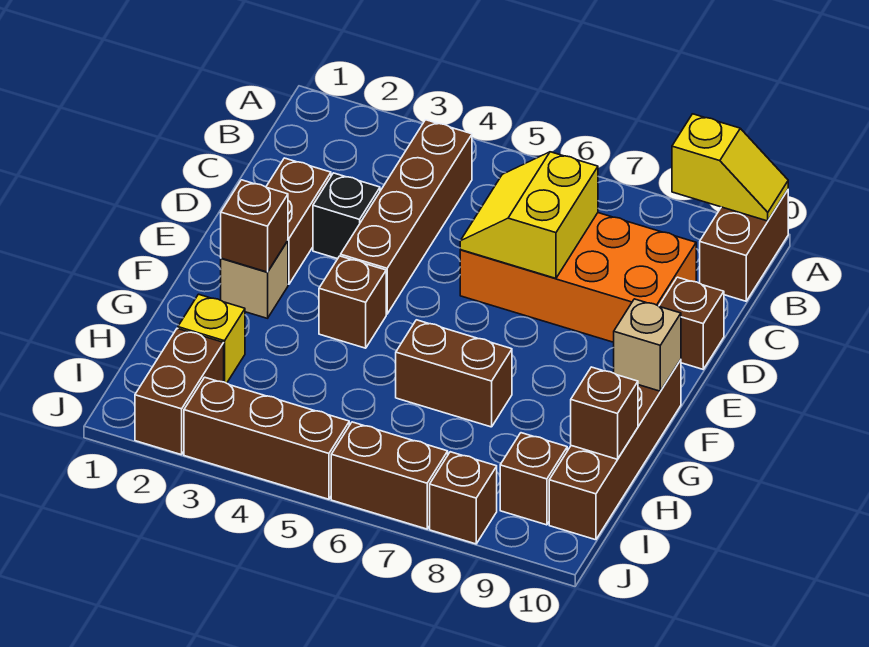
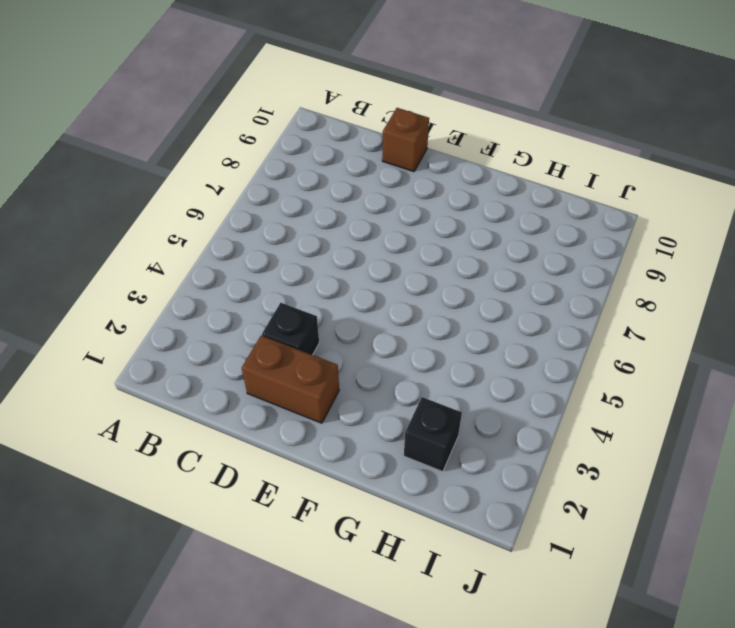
black brick H2 level 1 -> yellow brick H2 level 1
none -> brown brick A10:B10 level 1
none -> brown brick B4:E4 level 1
none -> orange brick C6:D9 level 1

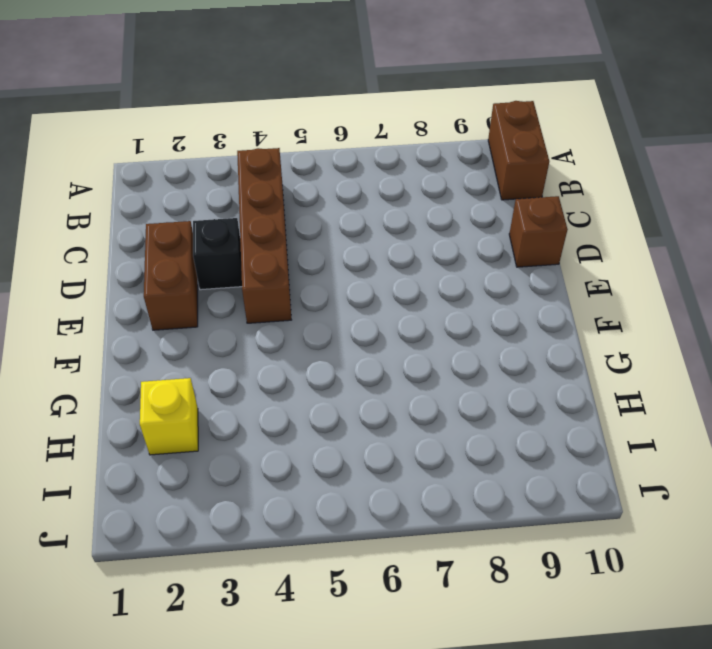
none -> orange brick C6:D9 level 1
none -> tan brick F2 level 1
none -> brown brick F4 level 1

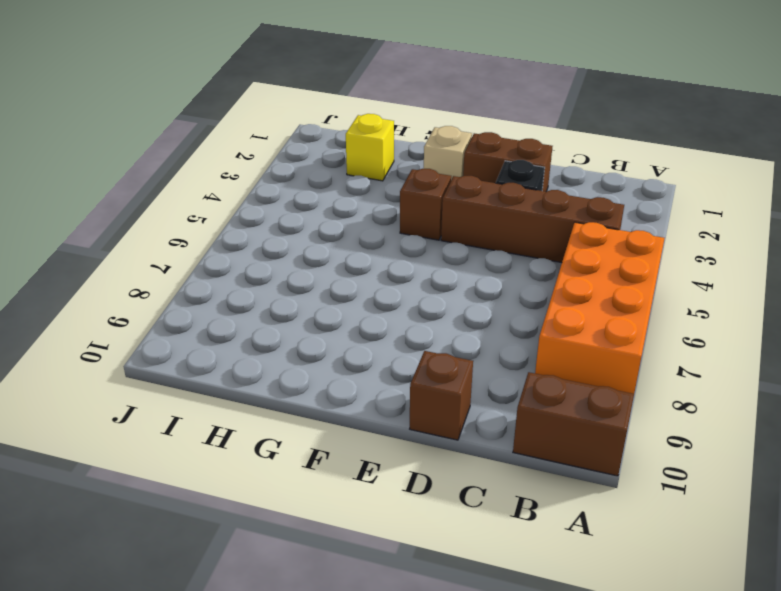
orange brick A5:B8 level 1 -> orange brick C6:D9 level 1
none -> brown brick F10:I10 level 1
none -> brown brick G6:G7 level 1
none -> brown brick I2:J2 level 1

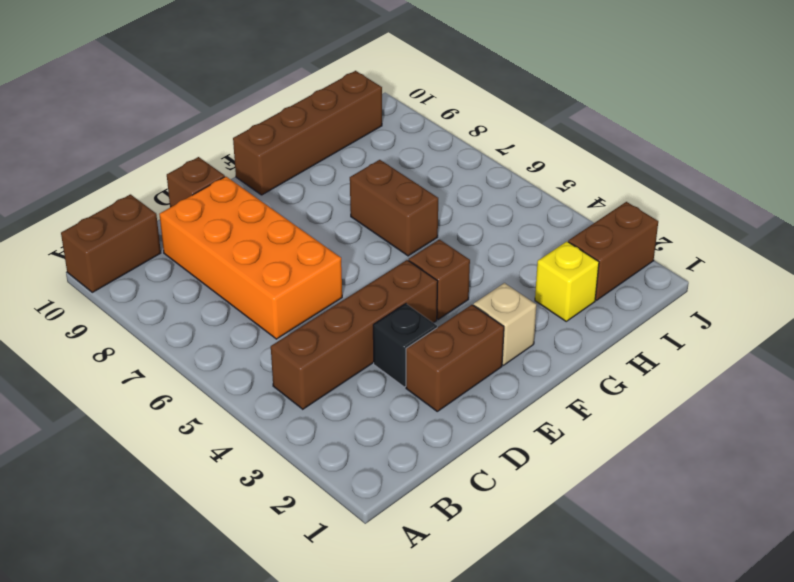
none -> brown brick I9 level 1
none -> brown brick J3:J5 level 1
none -> brown brick J6:J7 level 1

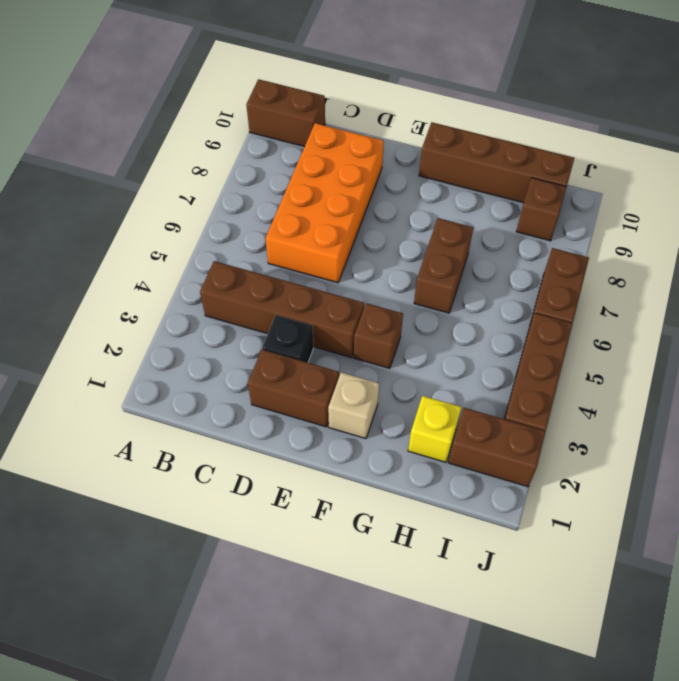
none -> brown brick D10 level 1
none -> brown brick J8 level 1
none -> yellow slope A9:A10 level 2 top 9

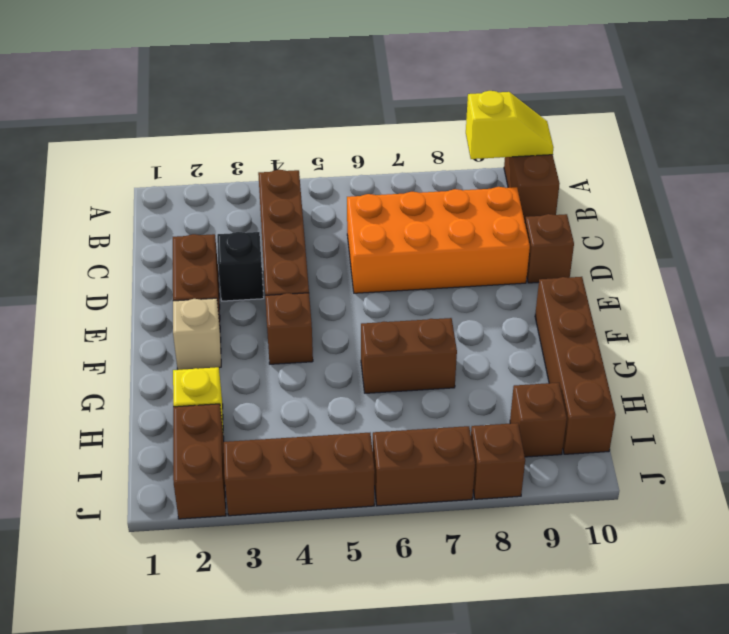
none -> yellow slope C6:D7 level 2 top 7
none -> brown brick F2 level 2
none -> tan brick F10 level 2

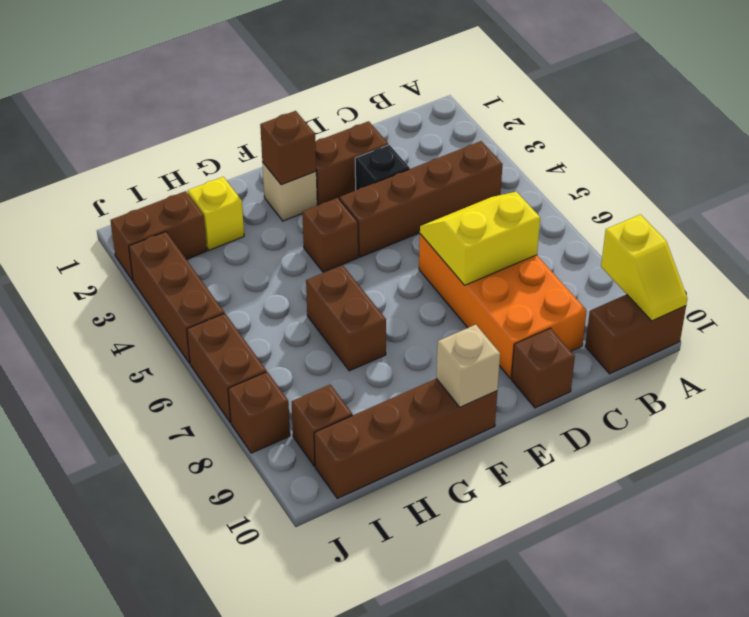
none -> brown brick H10 level 2

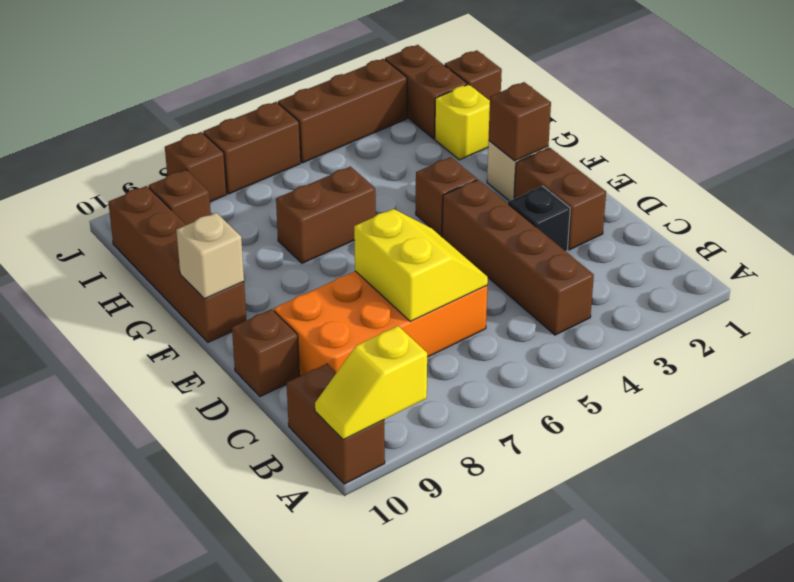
brown brick I1 level 1 -> brown brick H10 level 2

